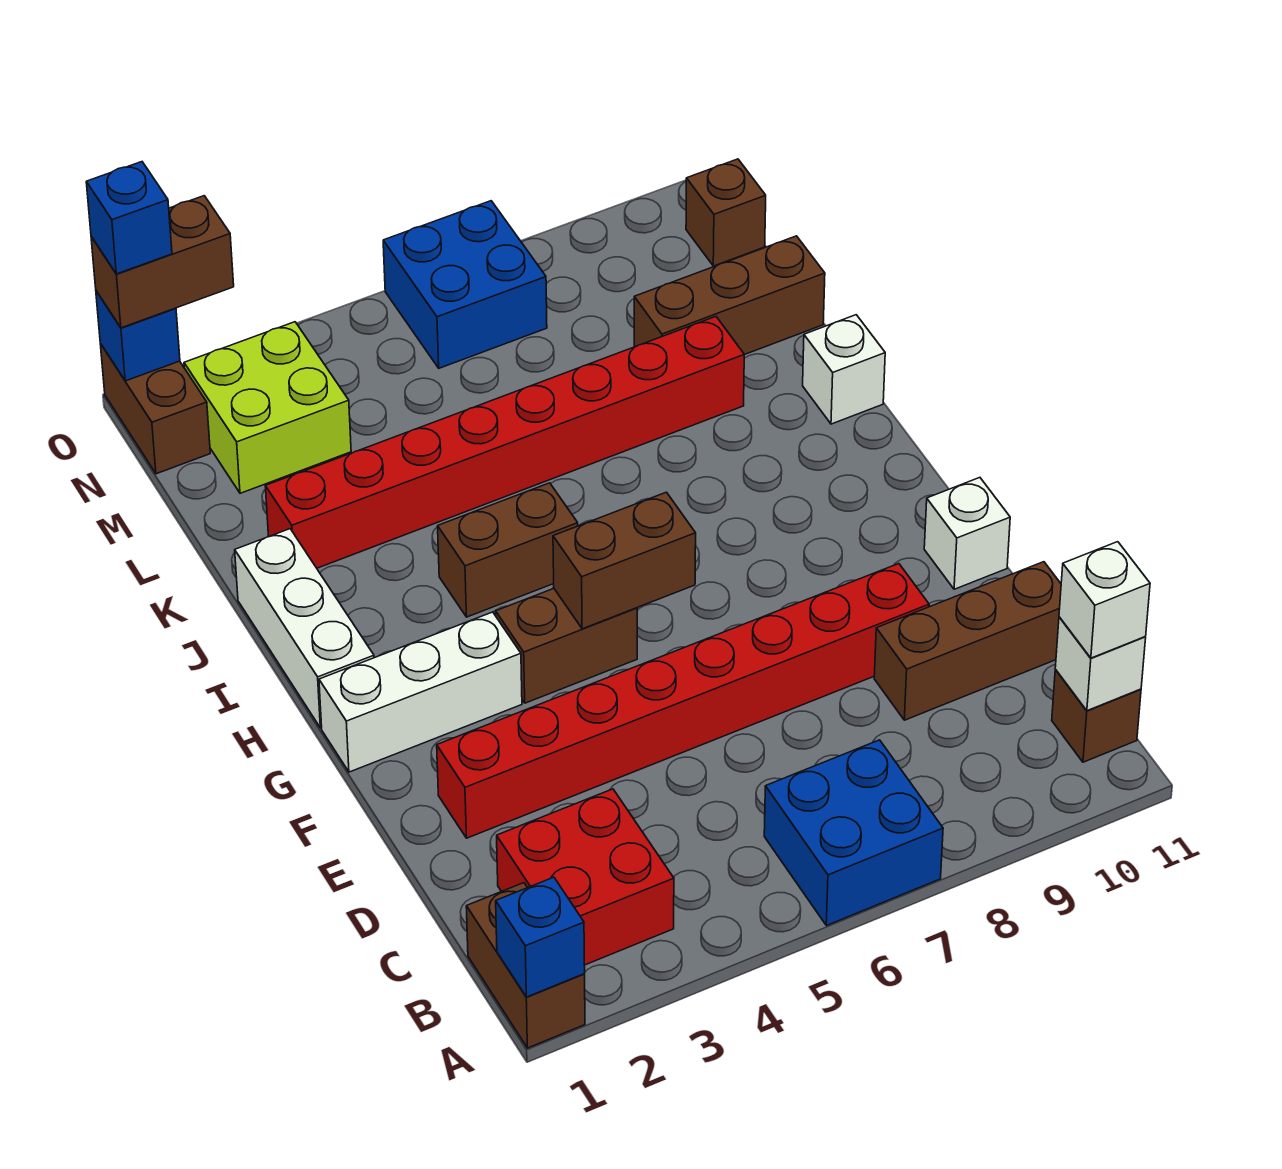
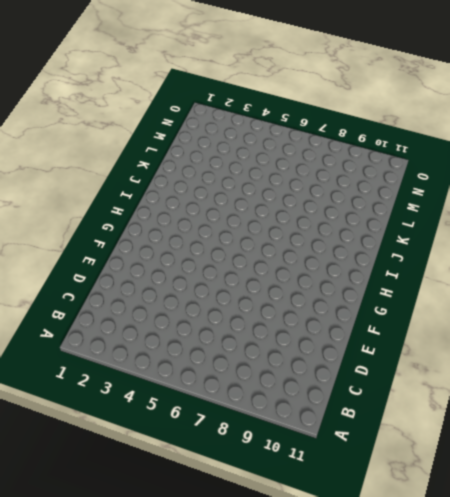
none -> brown brick A1:B1 level 1
none -> blue brick A6:B7 level 1
none -> red brick B2:C3 level 1

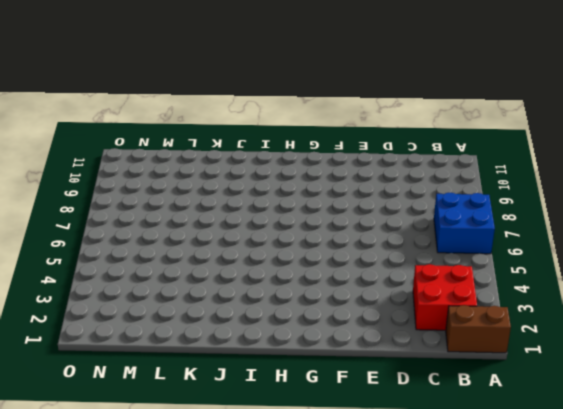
none -> brown brick B11 level 1
none -> brown brick D9:D11 level 1
none -> red brick E2:E9 level 1

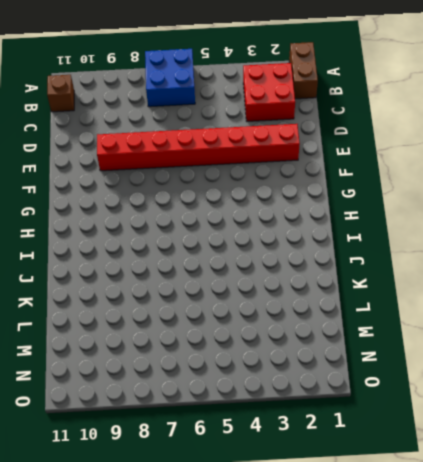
none -> brown brick D9:D11 level 1
none -> white brick F11 level 1
none -> white brick G1:G3 level 1

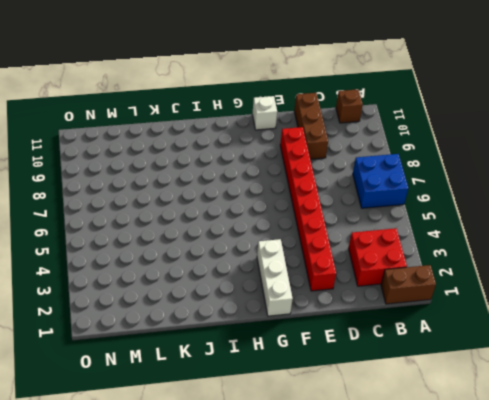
none -> brown brick G4:G5 level 1
none -> white brick H1:J1 level 1
none -> brown brick I4:I5 level 1

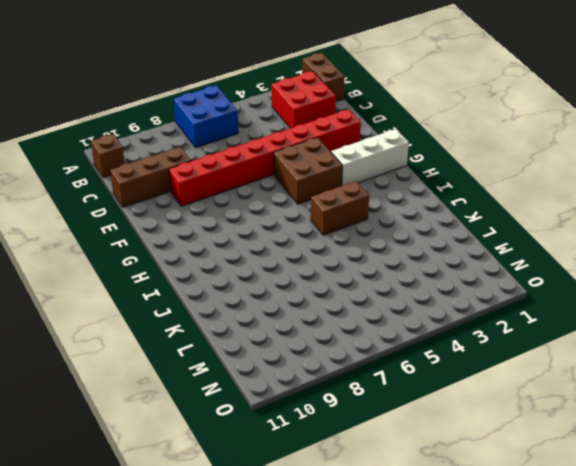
brown brick F4:G5 level 1 -> brown brick G4:G5 level 1
none -> white brick F11 level 1
none -> white brick H1:J1 level 1
none -> white brick J11 level 1

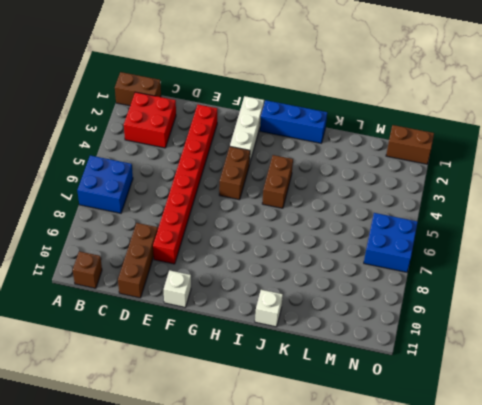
blue brick H1:J1 level 1 -> white brick H1:J1 level 1
none -> red brick K2:K9 level 1
none -> brown brick L9:L11 level 1
none -> lime brick M2:N3 level 1

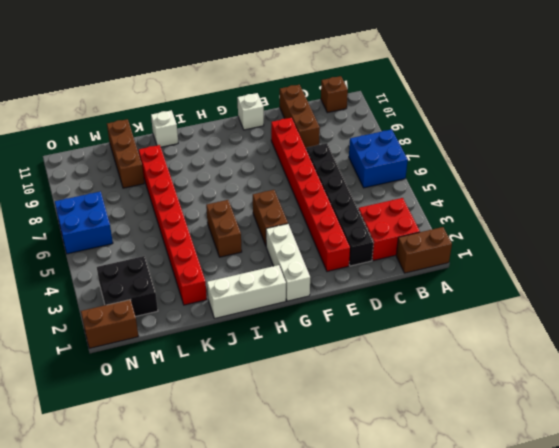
black brick D2:D7 level 1 -> none
black brick M2:N3 level 1 -> lime brick M2:N3 level 1
none -> brown brick N11 level 1
none -> blue brick A1 level 2
none -> white brick B11 level 2

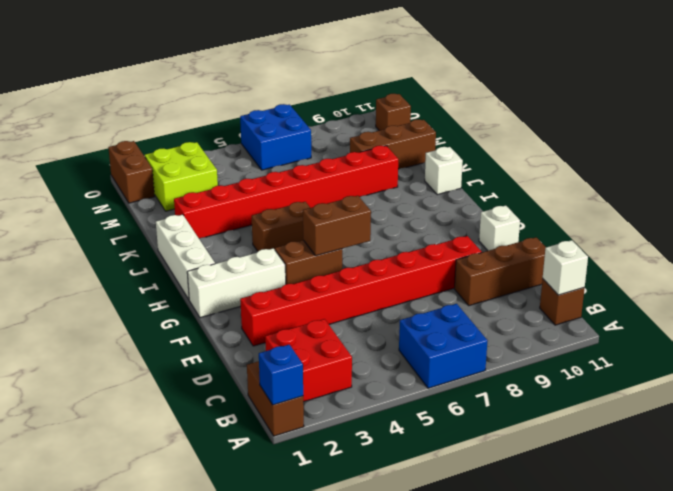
none -> blue brick O1 level 2
none -> white brick B11 level 3
none -> brown brick O1:O2 level 3

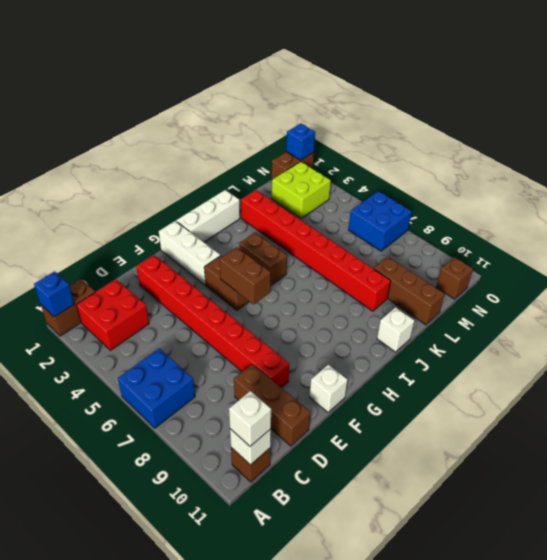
none -> brown brick O1:O2 level 3
none -> blue brick O1 level 4

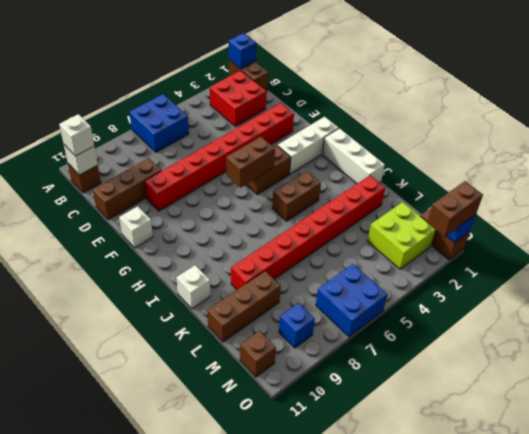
blue brick N9 level 1 -> blue brick O1 level 4

